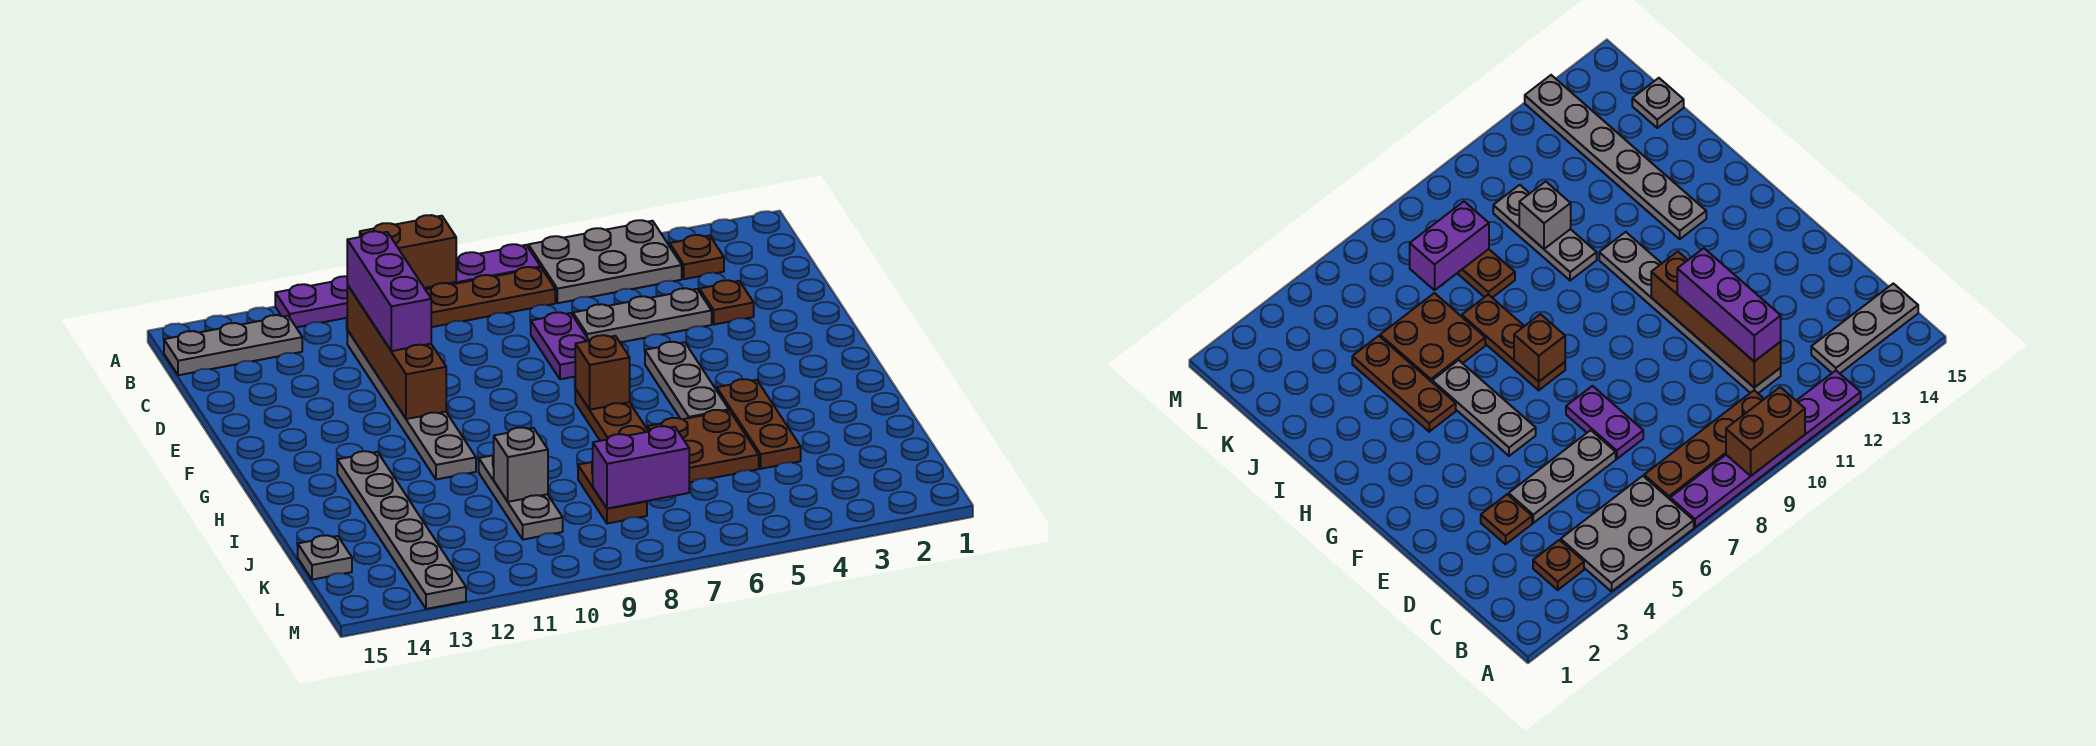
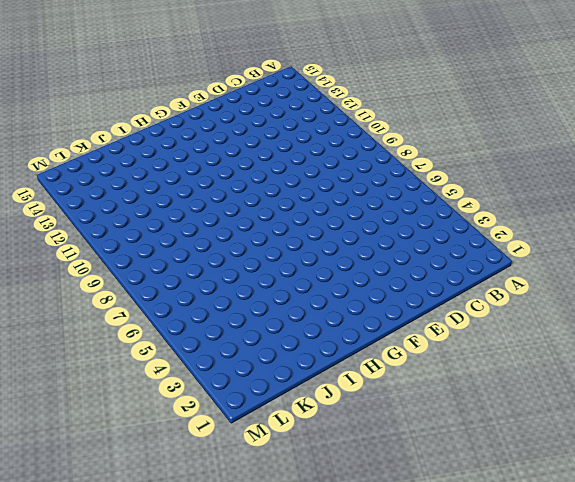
none -> grey plate A4:B6 level 1
none -> purple plate A7:A12 level 1
none -> brown plate B3 level 1

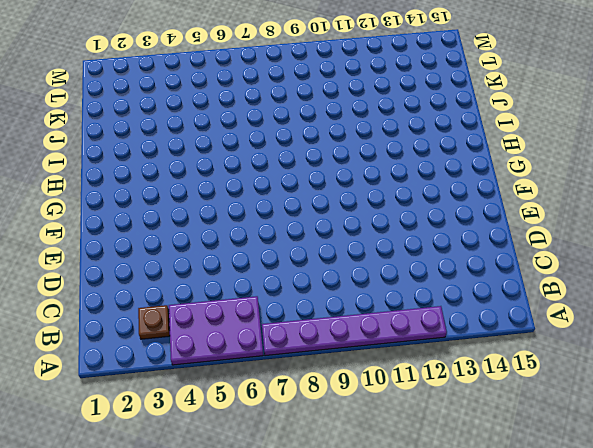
purple plate A4:B6 level 1 -> grey plate A4:B6 level 1
none -> brown plate B7:B10 level 1
none -> grey plate B13:B15 level 1
none -> grey plate C11:H11 level 1

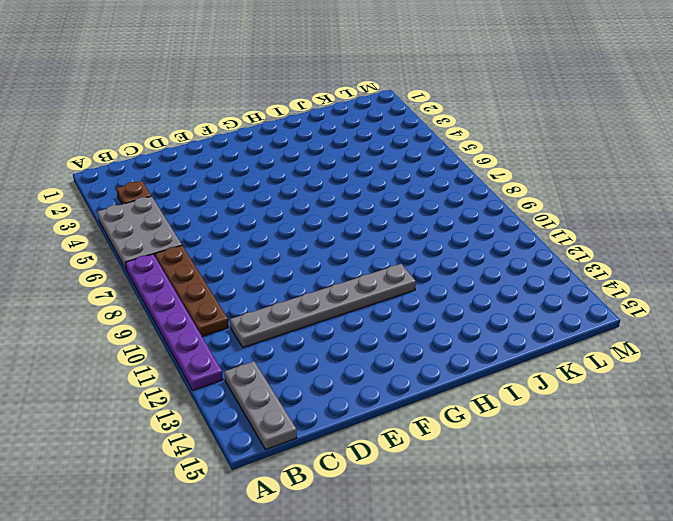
none -> brown plate D3 level 1
none -> grey plate D4:D6 level 1
none -> purple plate D7:E7 level 1

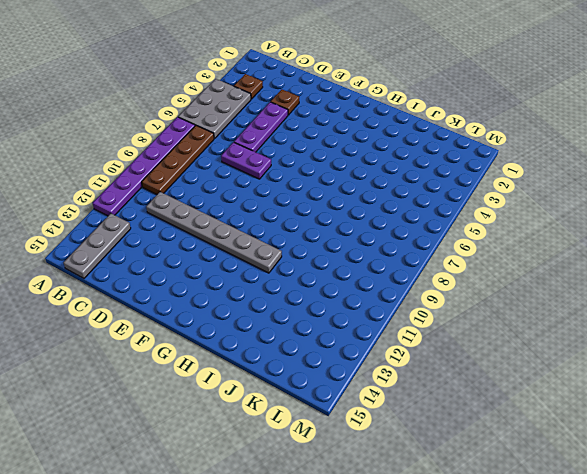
purple plate D4:D6 level 1 -> grey plate D4:D6 level 1
none -> grey plate F5:H5 level 1
none -> brown plate G7:I7 level 1
none -> brown plate H4:J4 level 1

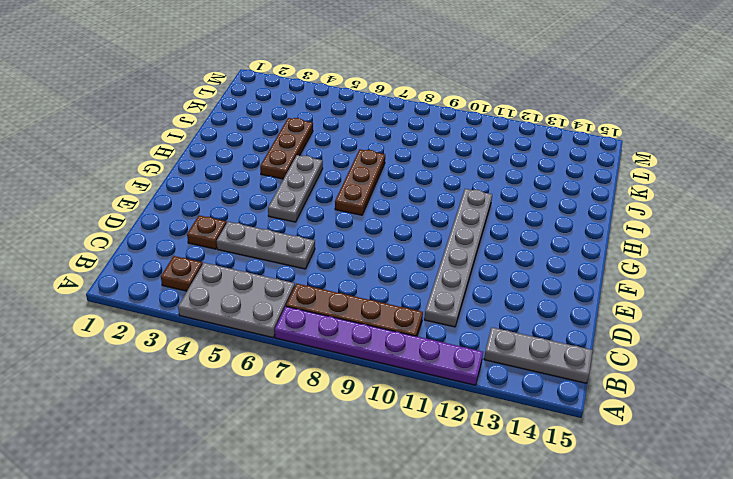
none -> purple plate D7:E7 level 1
none -> grey plate H13:M13 level 1
none -> brown plate I5:J6 level 1

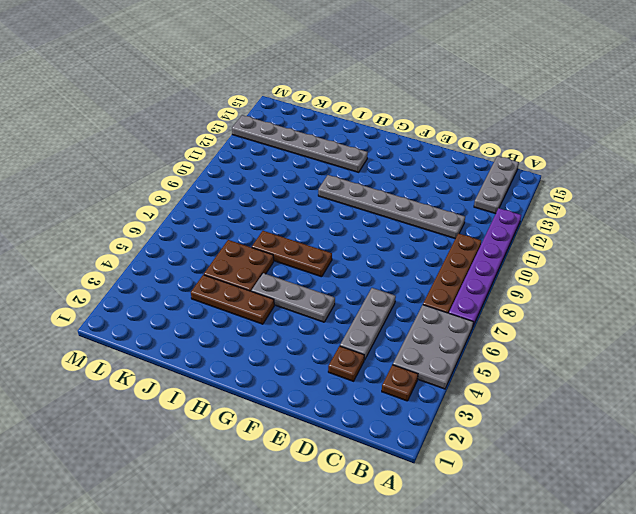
none -> purple plate D7:E7 level 1
none -> grey plate I10:K10 level 1
none -> brown plate J8:K8 level 1

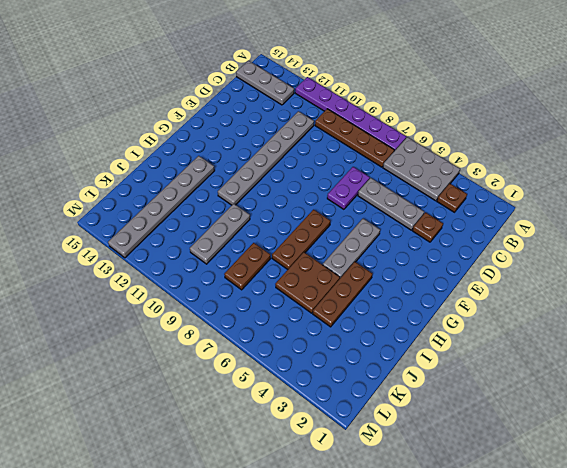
none -> grey plate K15 level 1
none -> brown brick A9:A10 level 2
none -> brown brick C11:F11 level 2

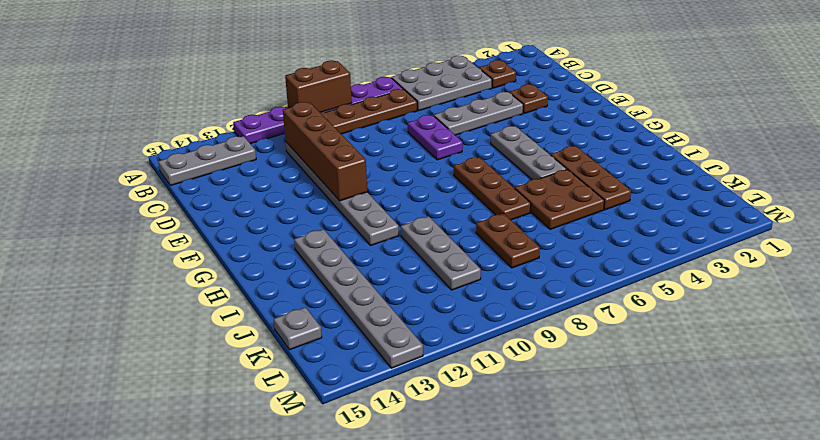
none -> brown brick G7 level 2
none -> grey brick J10 level 2
none -> purple brick K7:K8 level 2

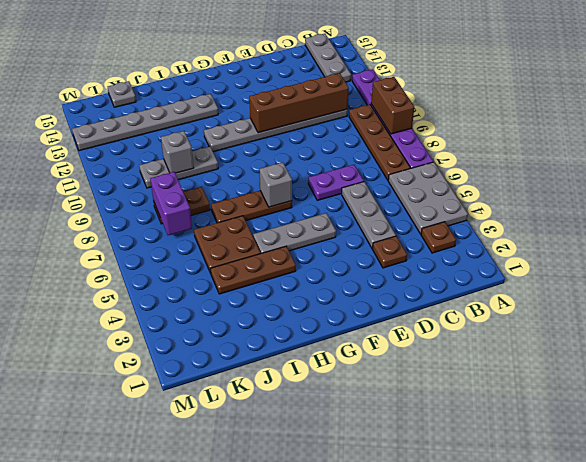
grey brick G7 level 2 -> brown brick G7 level 2
none -> purple brick C11:E11 level 3

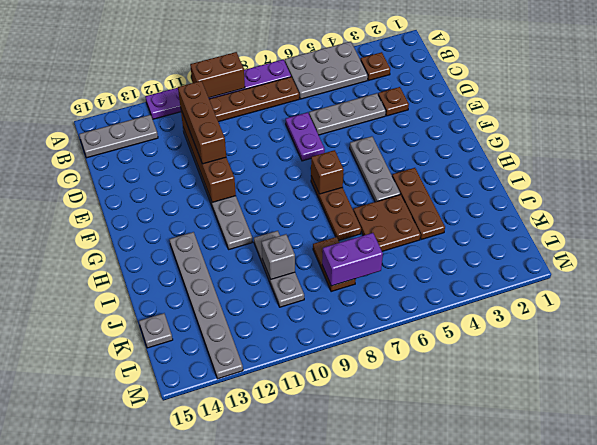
brown brick C11:E11 level 3 -> purple brick C11:E11 level 3

